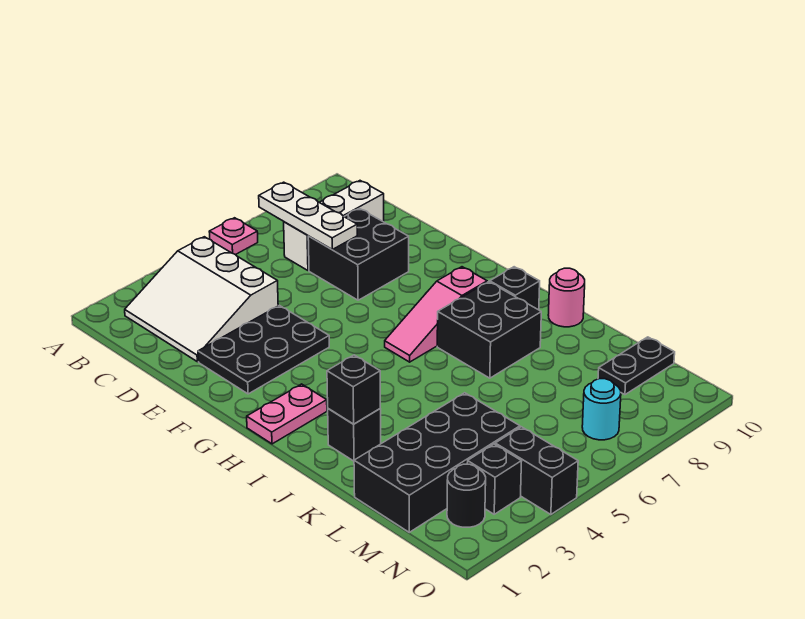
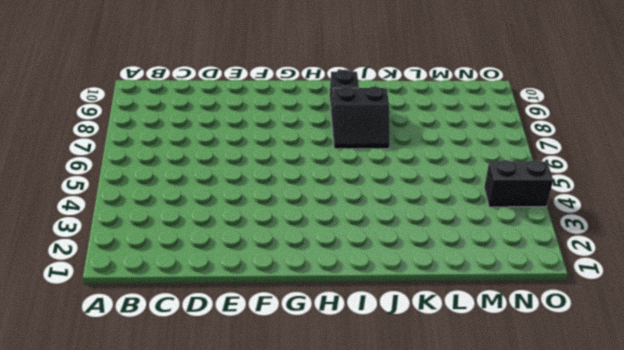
black slope I7:J8 level 1 top 8 -> black brick I7:J8 level 1
none -> pink plate A6 level 1
none -> white slope B2:D4 level 1 top 4
none -> white brick C7:C9 level 1

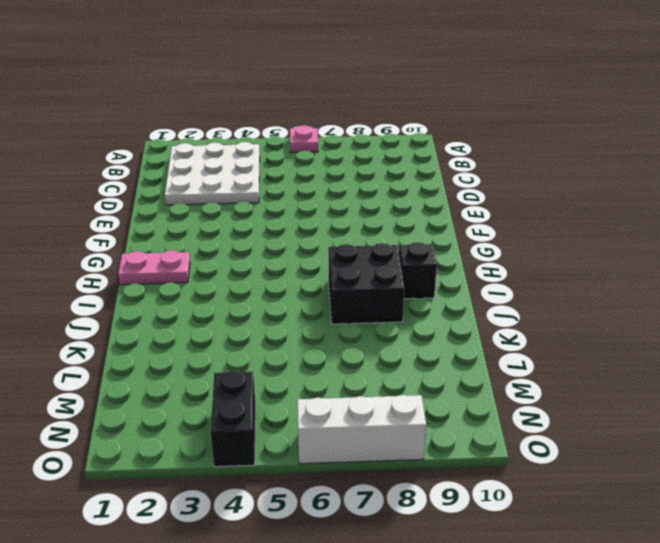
white plate B2:D4 level 1 -> white slope B2:D4 level 1 top 4
white brick O6:O8 level 1 -> white brick C7:C9 level 1
none -> black brick D7:E8 level 1
none -> black plate E2:F4 level 1
none -> pink slope H6:H8 level 1 top 8

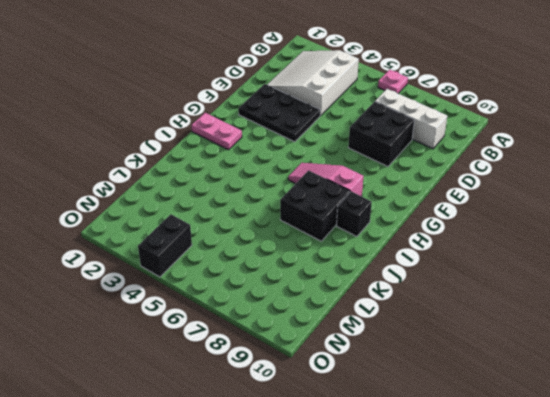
none -> black brick J2 level 1
none -> pink round brick J10 level 1
none -> black brick L1:M4 level 1

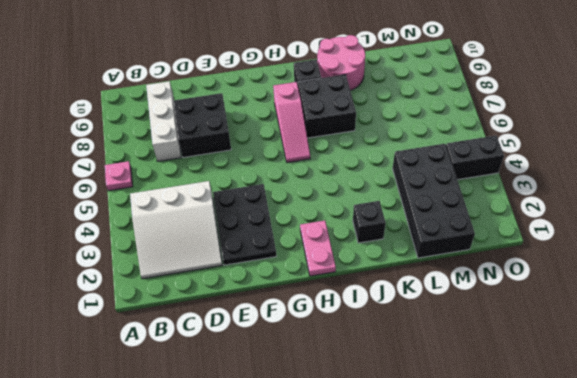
pink round brick J9:K10 level 1 -> pink round brick J10 level 1
none -> black plate M9:M10 level 1
none -> black round brick N2 level 1
none -> black brick N3 level 1

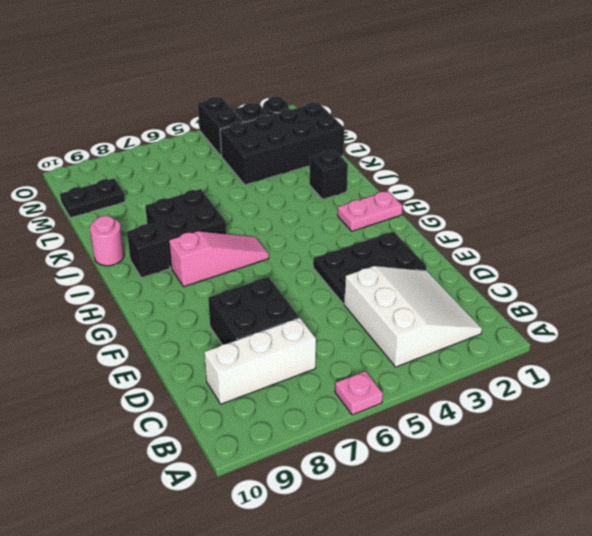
none -> cyan round brick N7 level 1
none -> white plate B7:D7 level 2
none -> black brick J2 level 2

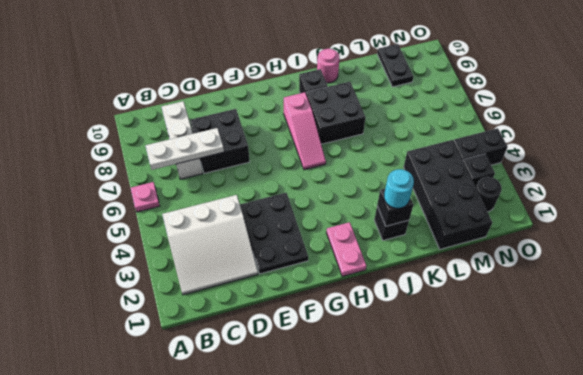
cyan round brick J2 level 3 -> cyan round brick N7 level 1

